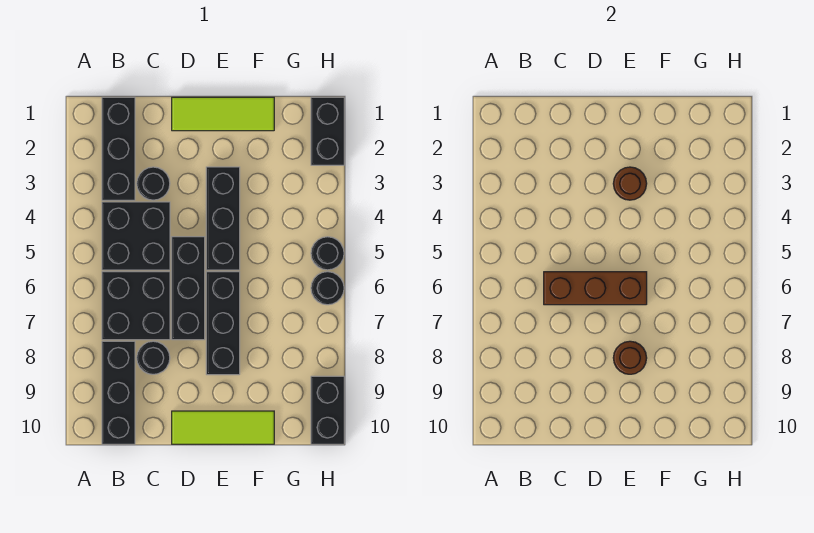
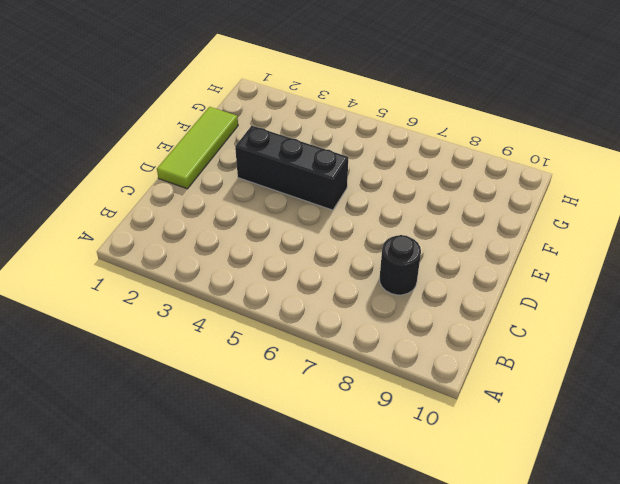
none -> black brick B1:B3 level 1
none -> black brick B4:C5 level 1
none -> black brick B6:C7 level 1

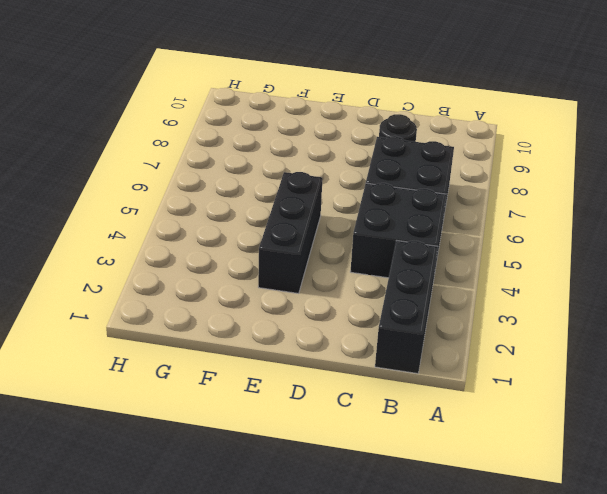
none -> black brick B8:B10 level 1
none -> black round brick C3 level 1
none -> lime tile D1:F1 level 1

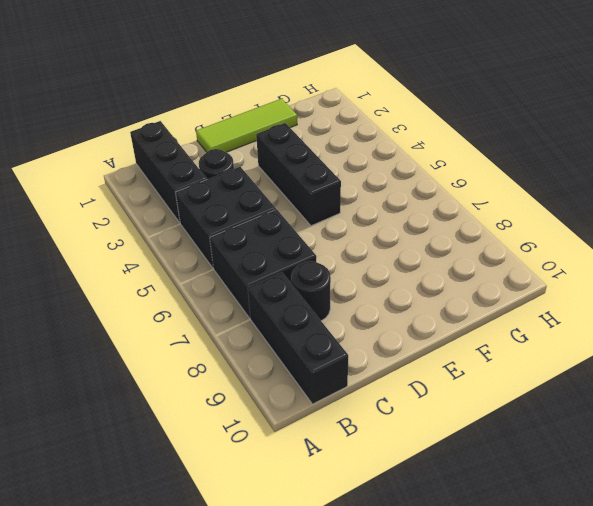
none -> black brick D5:D7 level 1
none -> lime tile D10:F10 level 1
none -> black brick E6:E8 level 1

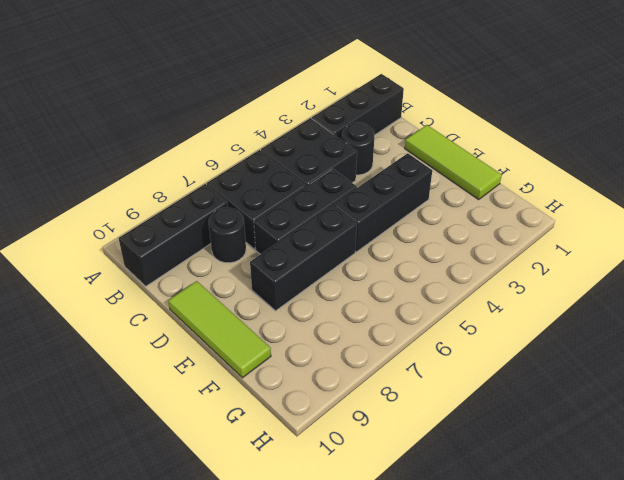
none -> black brick H1:H2 level 1
none -> black round brick H5 level 1
none -> black round brick H6 level 1

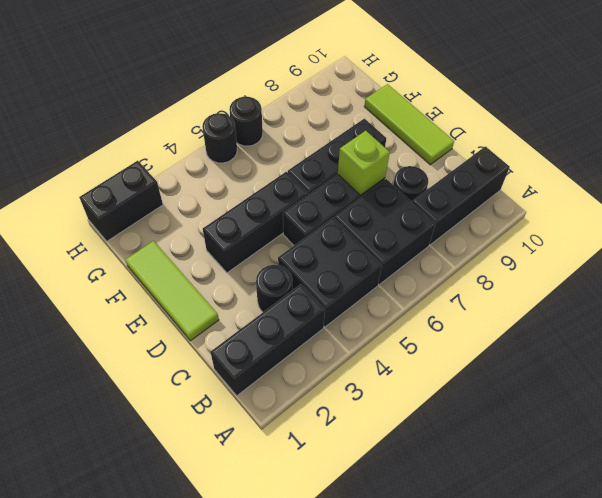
lime brick D7 level 2 -> none
none -> black brick H9:H10 level 1
none -> brown brick C6:E6 level 2
none -> brown round brick E3 level 2

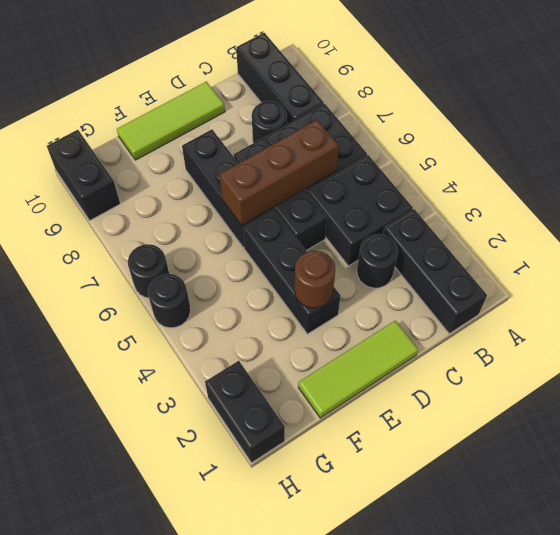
none -> brown round brick E8 level 2

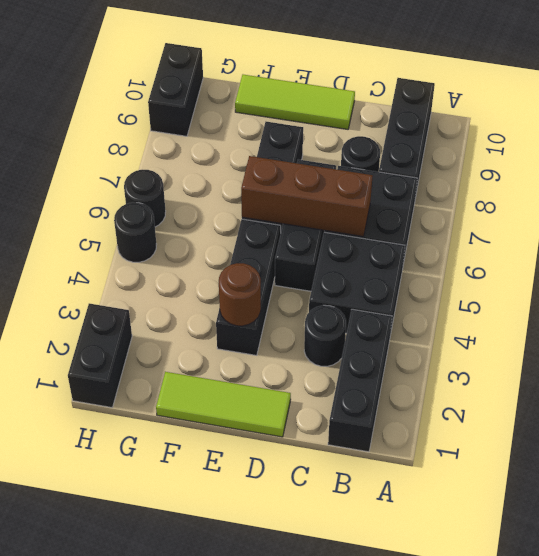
none -> brown round brick E8 level 2

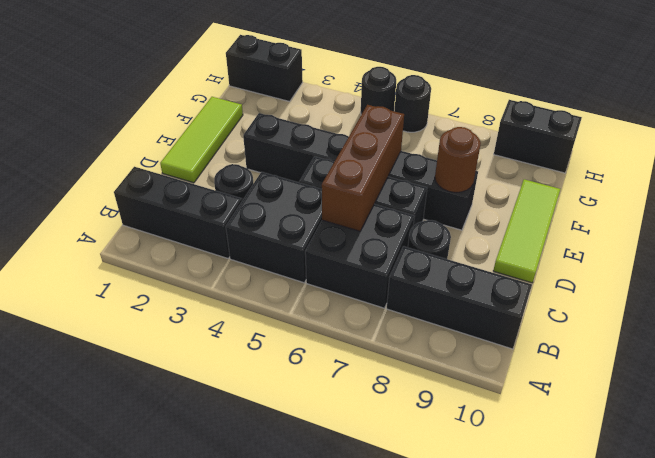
none -> brown round brick E3 level 2

